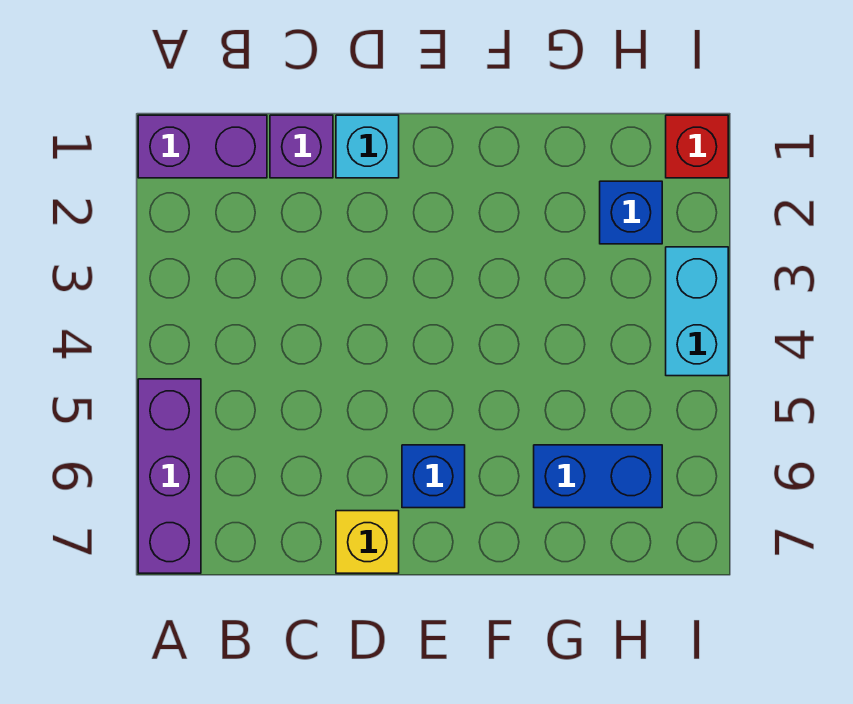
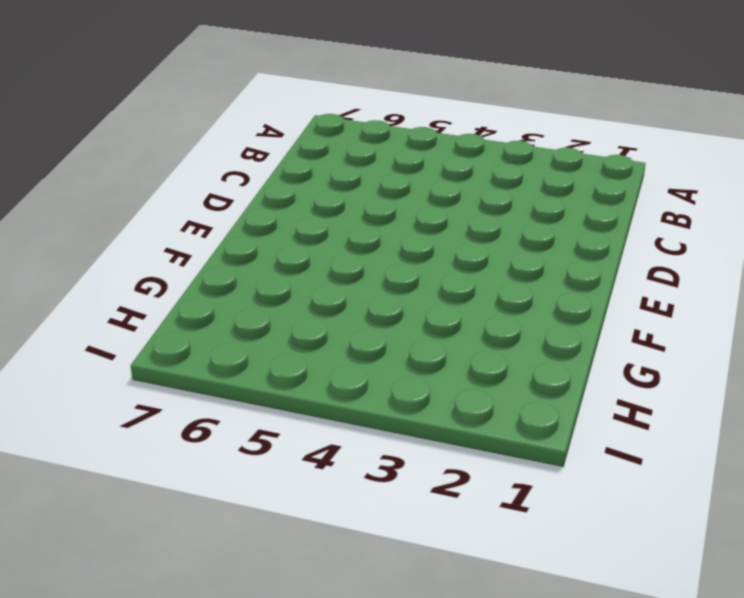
none -> purple brick A1:B1 level 1
none -> purple brick A5:A7 level 1

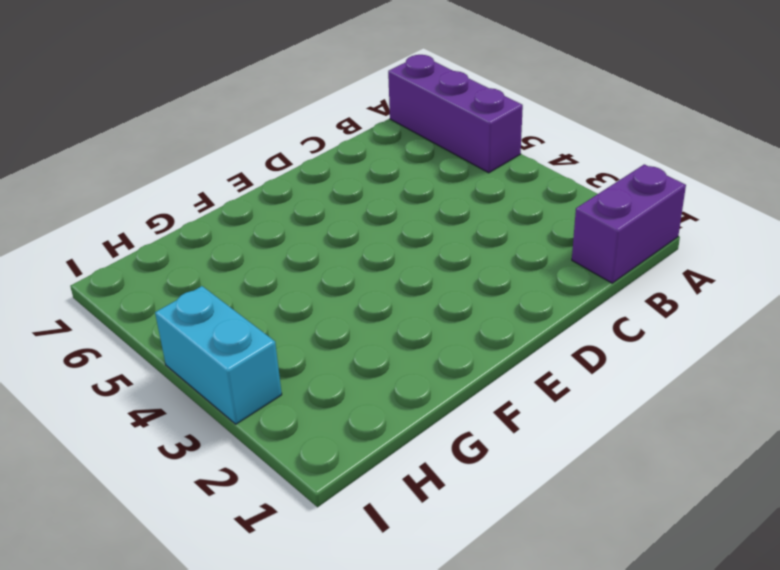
none -> purple brick C1 level 1
none -> cyan brick D1 level 1

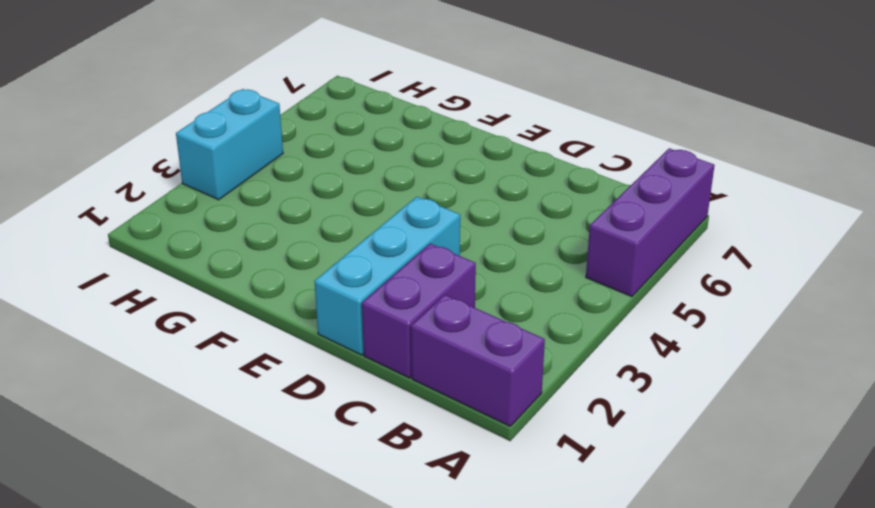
purple brick C1:C2 level 1 -> purple brick C1 level 1
cyan brick D1:D3 level 1 -> cyan brick D1 level 1
none -> yellow brick D7 level 1
none -> blue brick E6 level 1

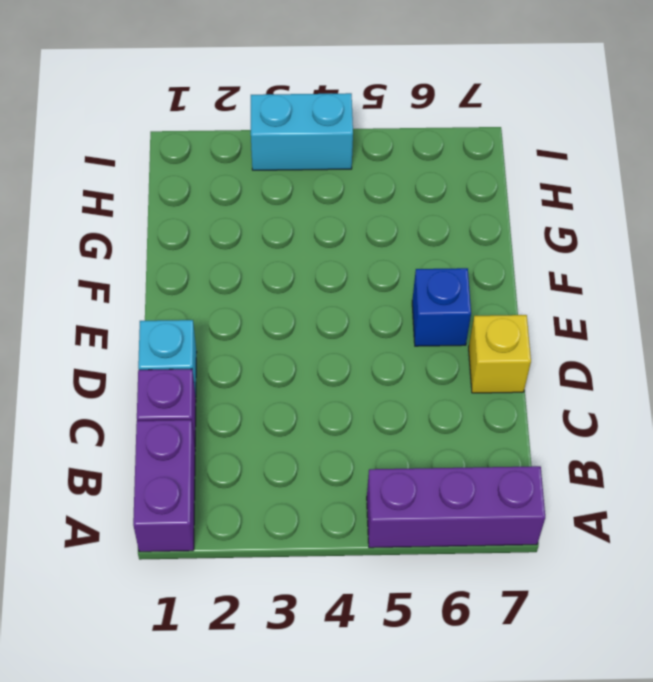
none -> blue brick G6:H6 level 1
none -> blue brick H2 level 1

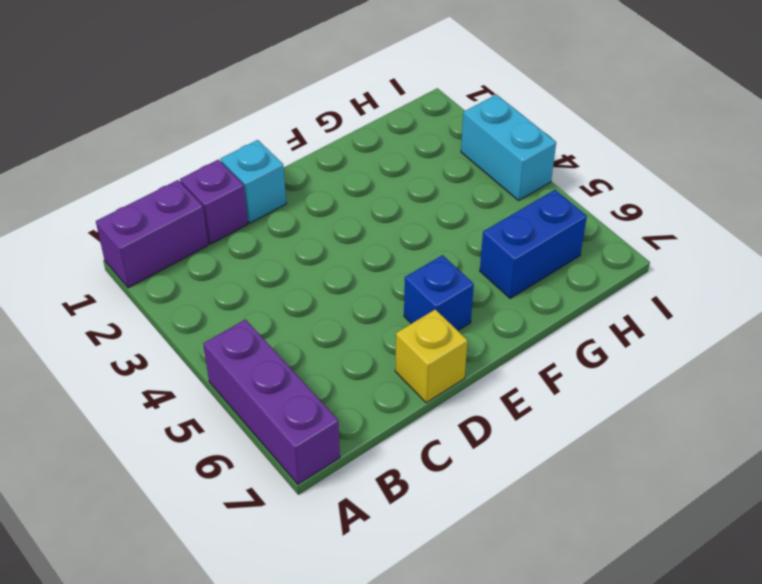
none -> blue brick H2 level 1
none -> red brick I1 level 1

